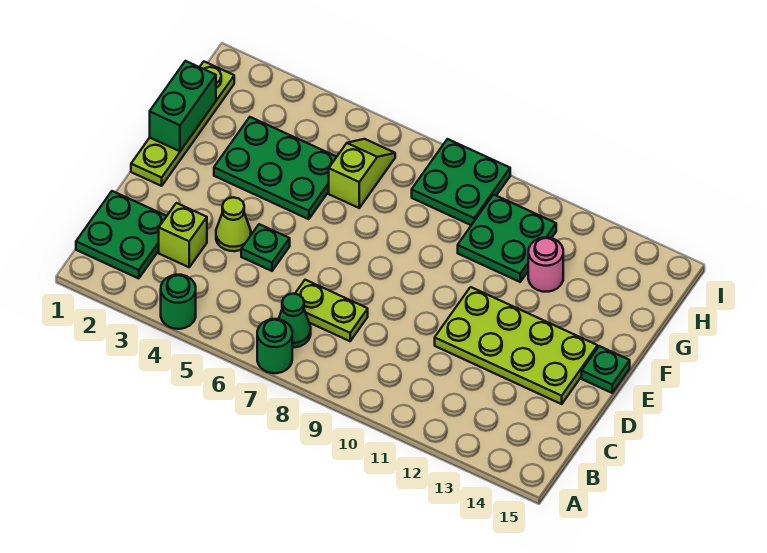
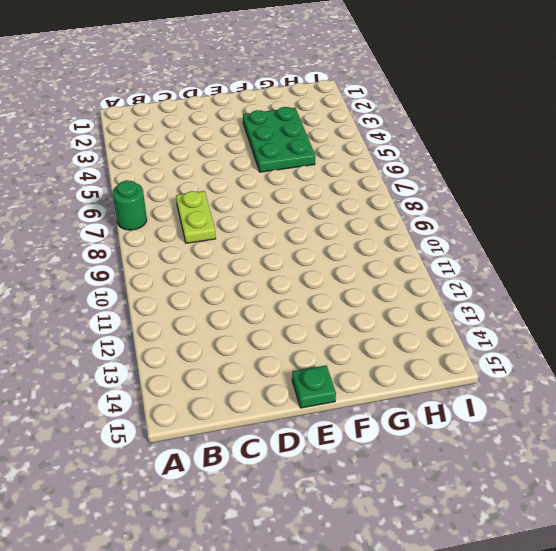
none -> green round brick A4 level 1
none -> green plate B1:C2 level 1
none -> green cone B7 level 1

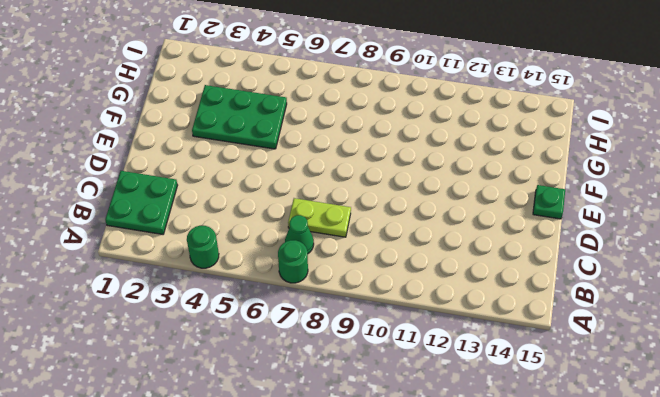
none -> lime brick C3 level 1
none -> lime cone D4 level 1
none -> green plate D5 level 1

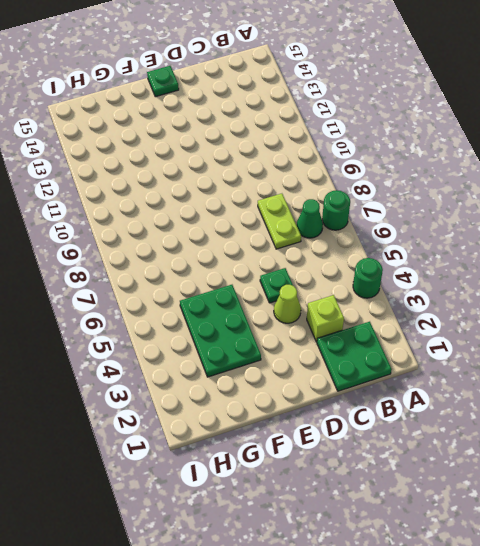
none -> lime plate D11:E14 level 1
none -> lime plate E1:H1 level 1
none -> lime slope G6:H6 level 1 top G

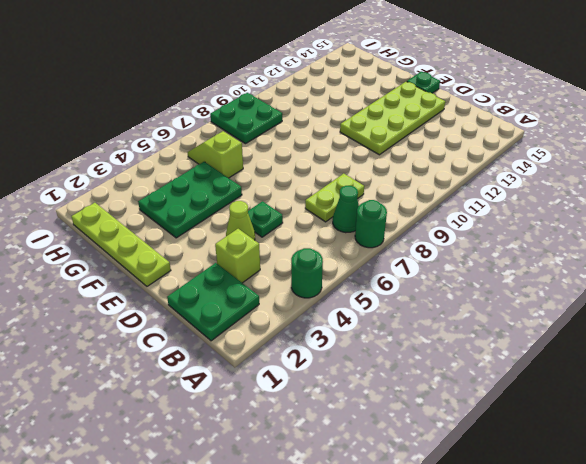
none -> green plate G10:H11 level 1
none -> pink round brick G12 level 1
none -> green brick F1:G1 level 2

